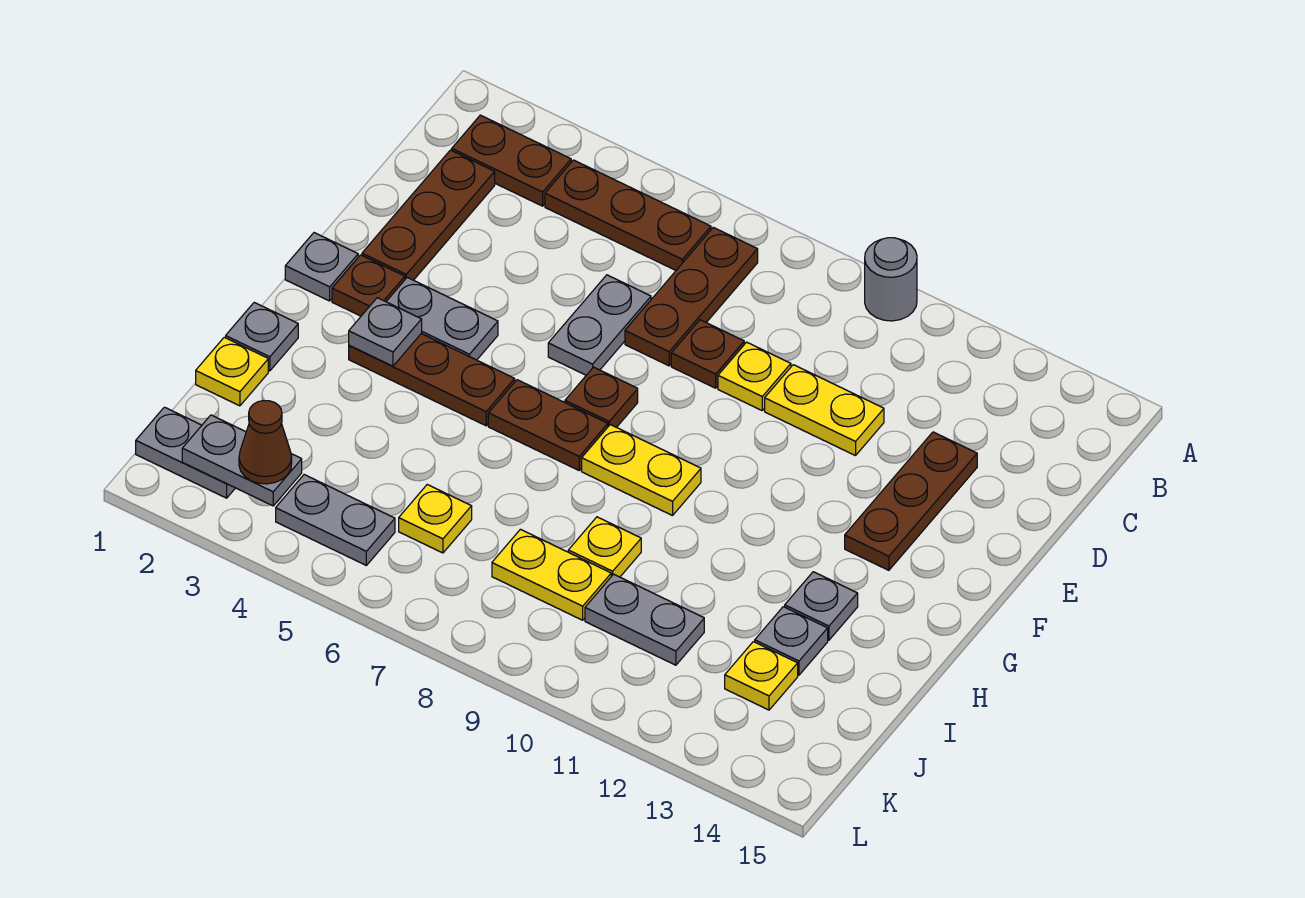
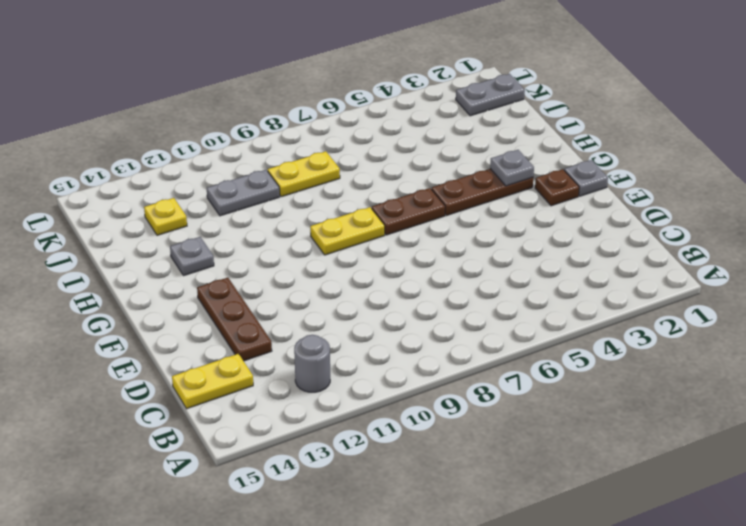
grey round brick B12 level 1 -> grey round brick A10 level 1
yellow plate C14:C15 level 1 -> yellow plate D10:D11 level 1
none -> brown plate B2:B3 level 1
none -> brown plate B4:B6 level 1
none -> brown plate B7:D7 level 1
none -> brown plate C2:E2 level 1

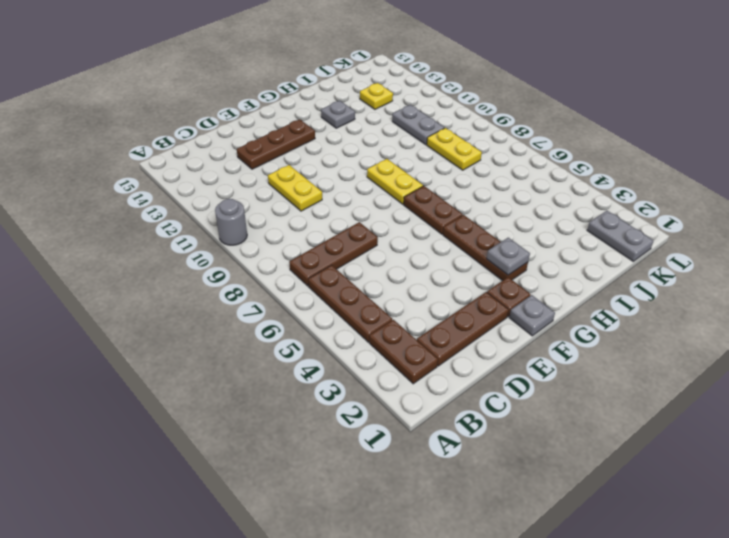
none -> grey plate D6:E6 level 1
none -> brown plate D8 level 1
none -> yellow plate D9 level 1
none -> grey plate F3:F4 level 1

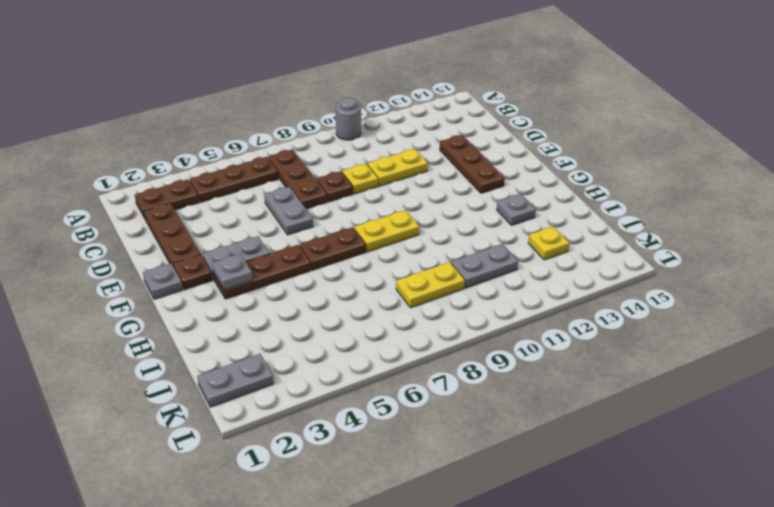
none -> brown plate F7 level 1
none -> grey plate H1 level 1
none -> yellow plate I1 level 1
none -> yellow plate I9 level 1

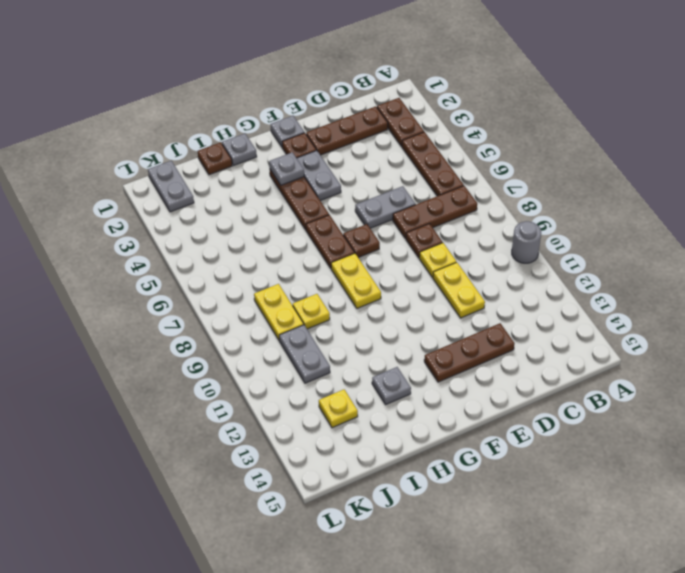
brown plate I1 level 1 -> yellow plate I1 level 1
none -> grey plate I13 level 1
none -> yellow plate J6 level 1
none -> grey plate K4:K5 level 1
none -> grey plate K2:K3 level 2

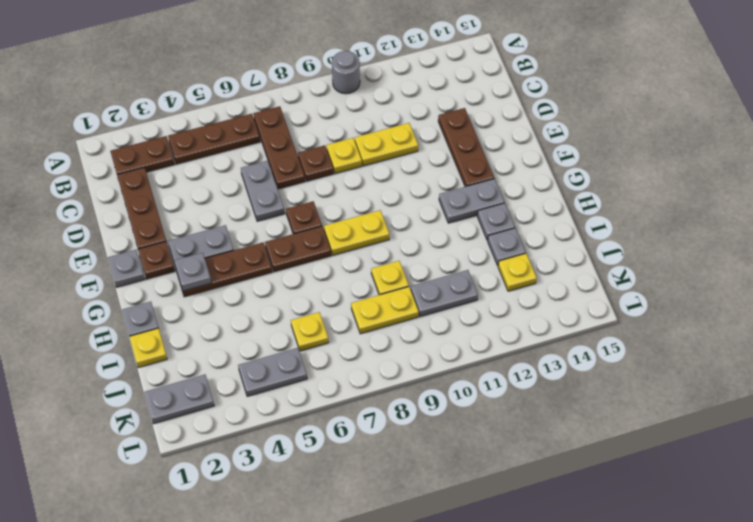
grey plate G12:G13 level 1 -> grey plate K2:K3 level 2
none -> brown cone K3 level 3

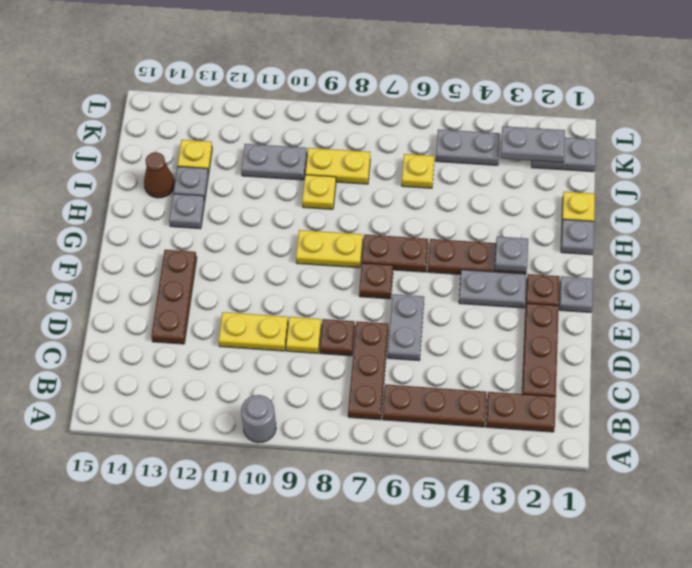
brown cone I14 level 1 -> brown cone K3 level 3

